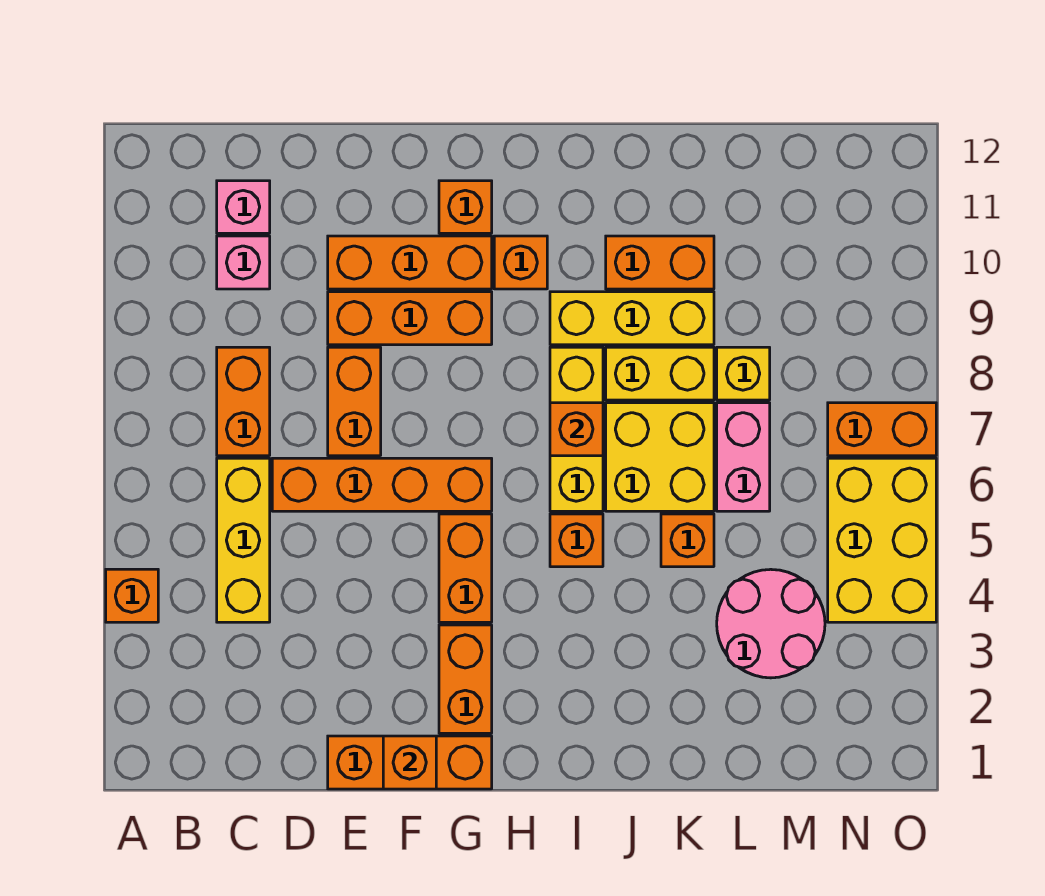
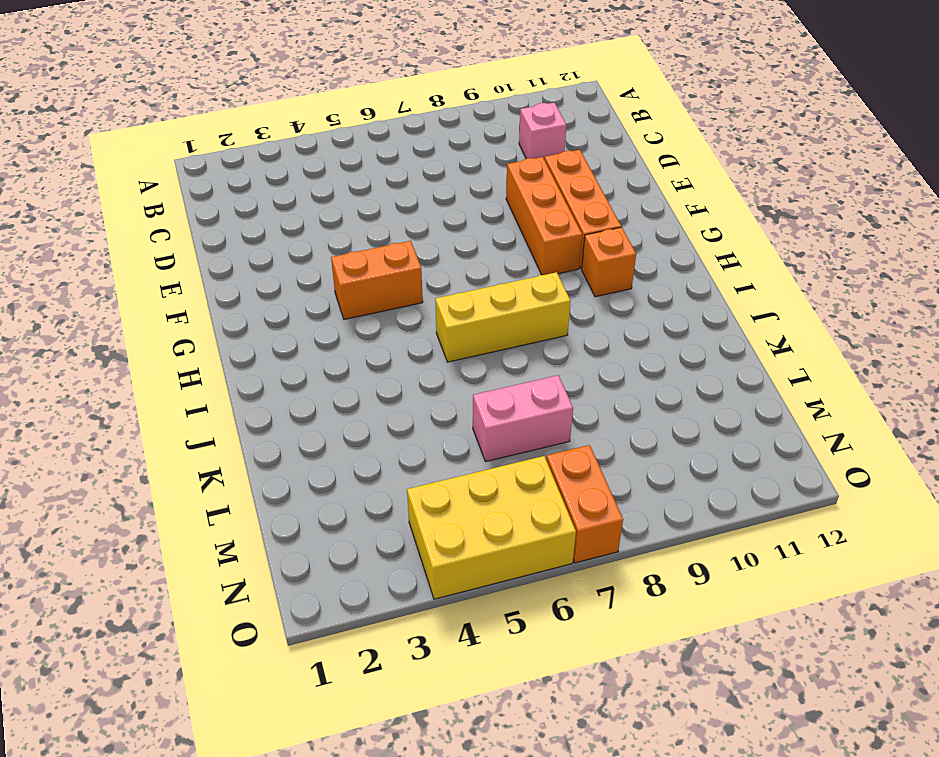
none -> orange brick A4 level 1
none -> yellow brick C4:C6 level 1
none -> orange brick C7:C8 level 1

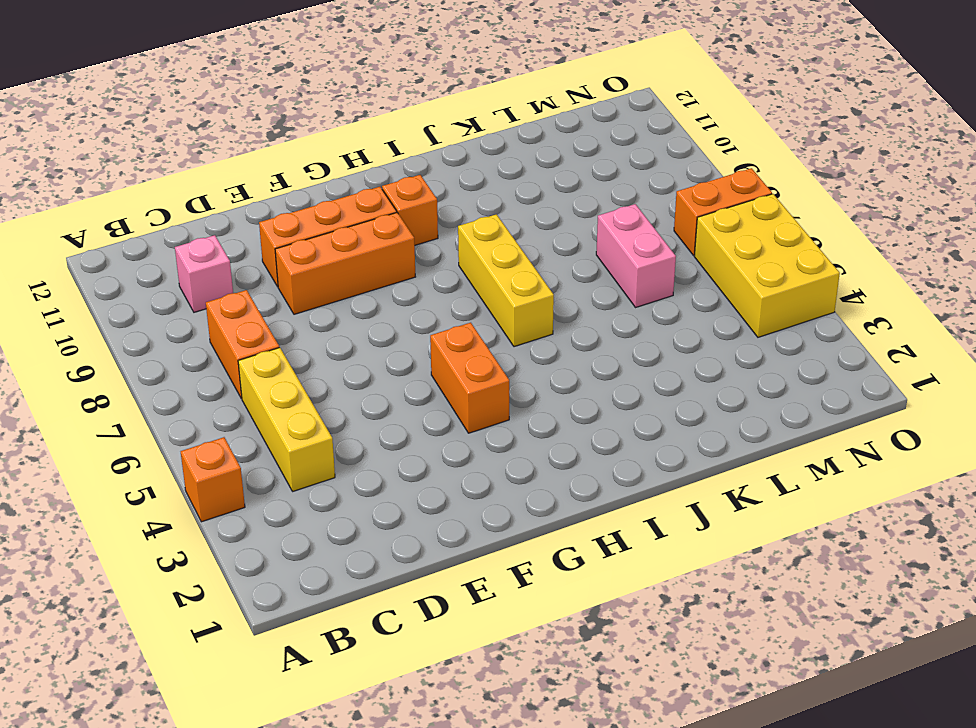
none -> pink brick C11 level 1
none -> orange brick D6:G6 level 1
none -> orange brick E1:G1 level 1

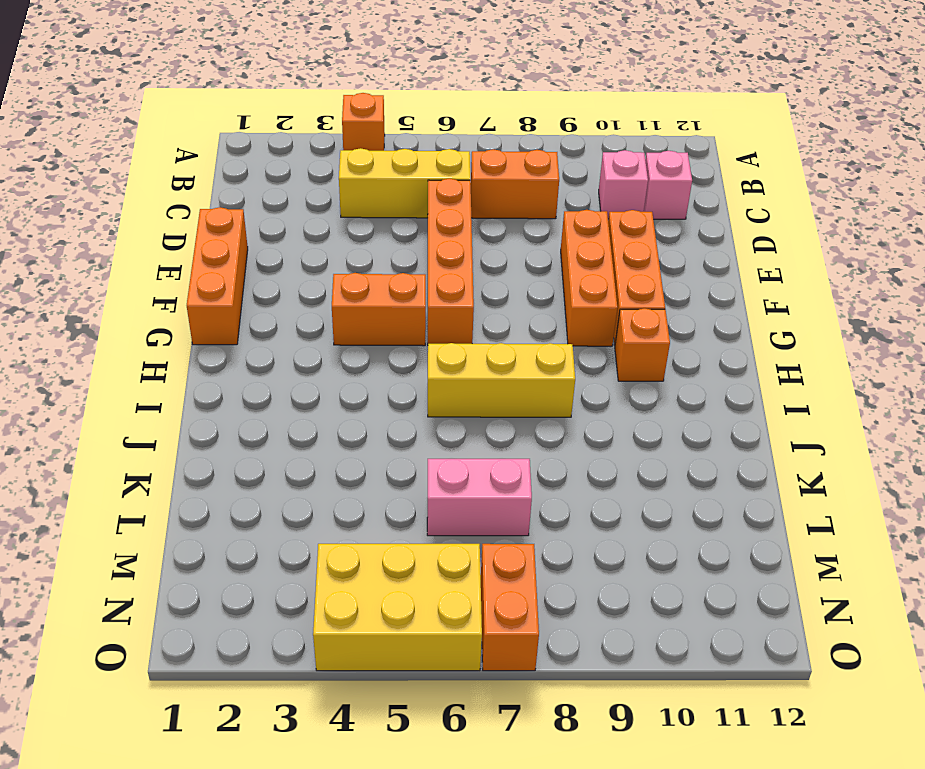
none -> orange brick E7:E8 level 1
none -> orange brick G2:G3 level 1
none -> orange brick G11 level 1

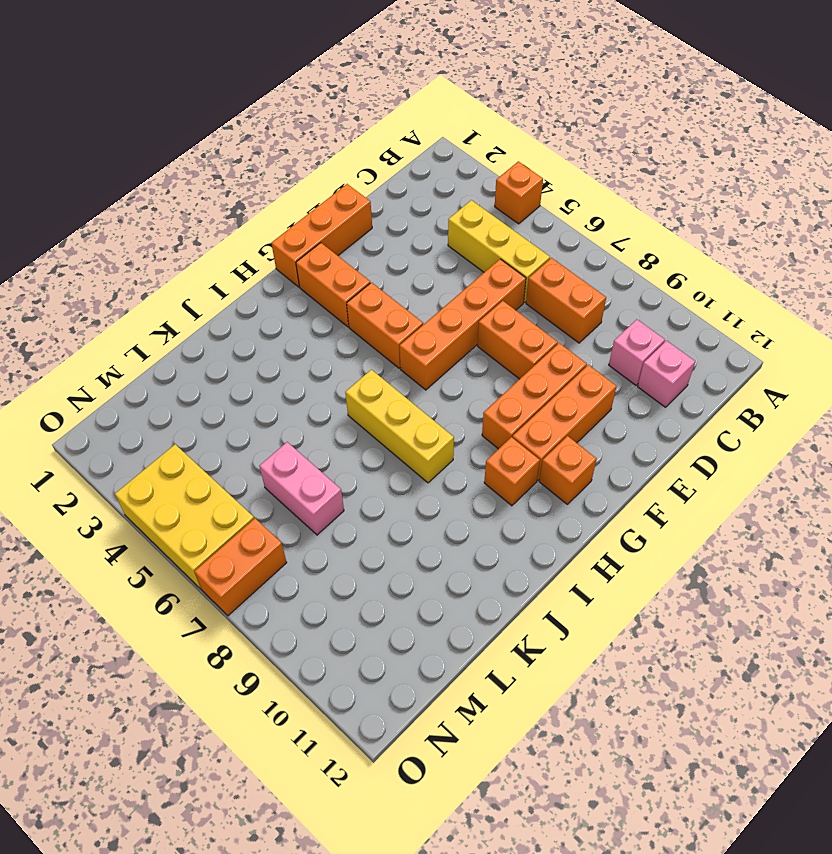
none -> orange brick I5 level 1
none -> yellow brick I9:K9 level 1
none -> yellow brick J6:K7 level 1

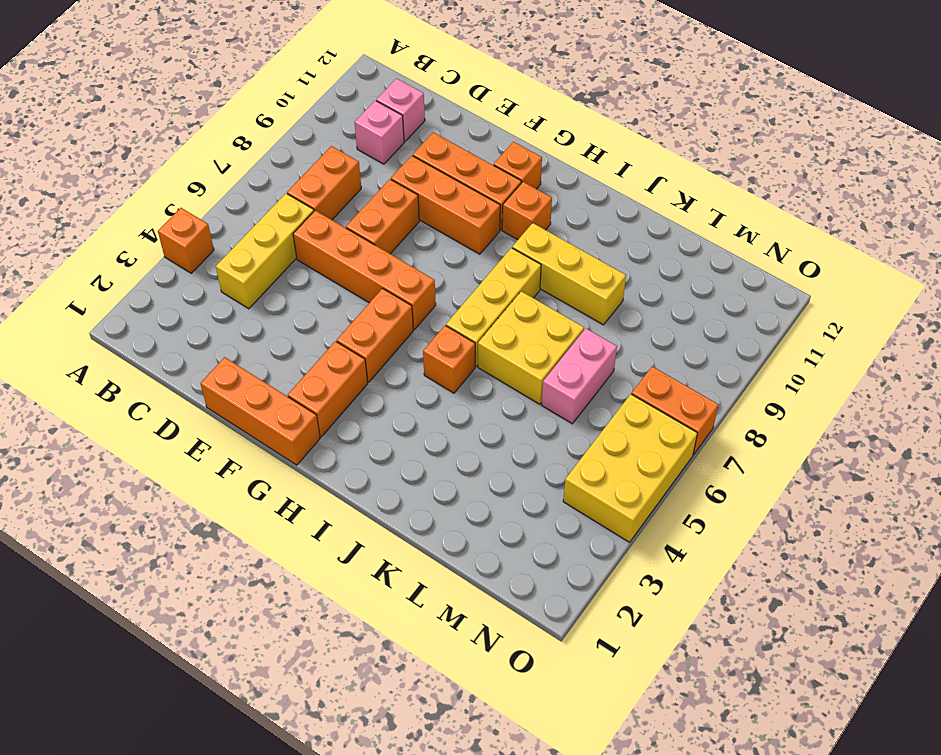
none -> yellow brick J8:K8 level 1
none -> orange brick J10:K10 level 1
none -> orange brick K5 level 1

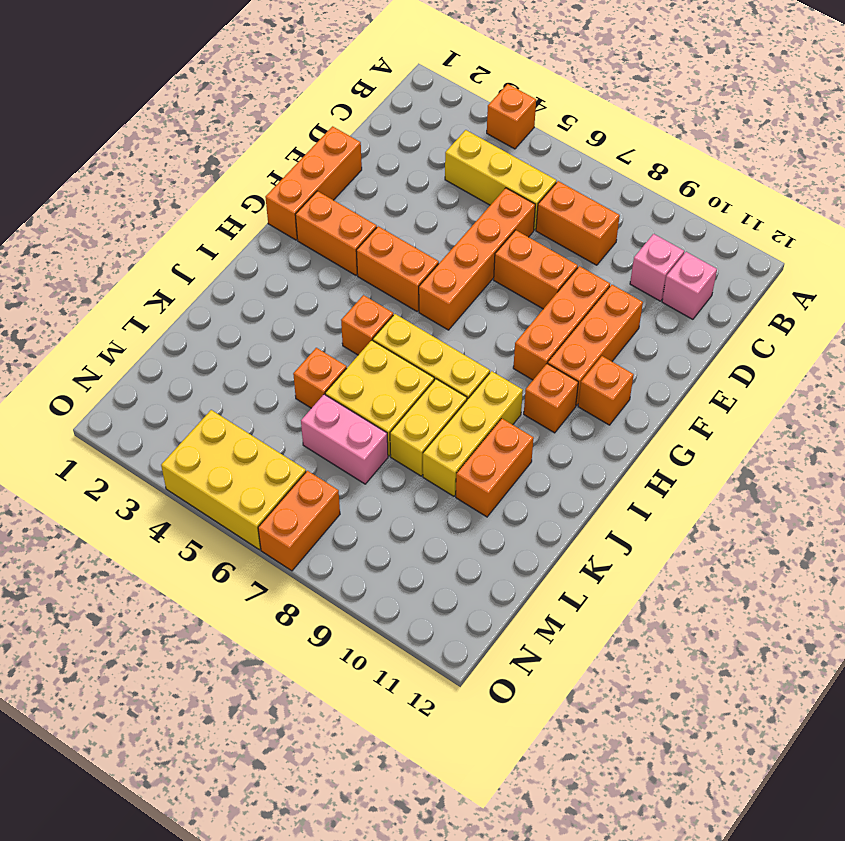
none -> pink round brick L3:M4 level 1
none -> yellow brick L8 level 1
none -> orange brick F1 level 2

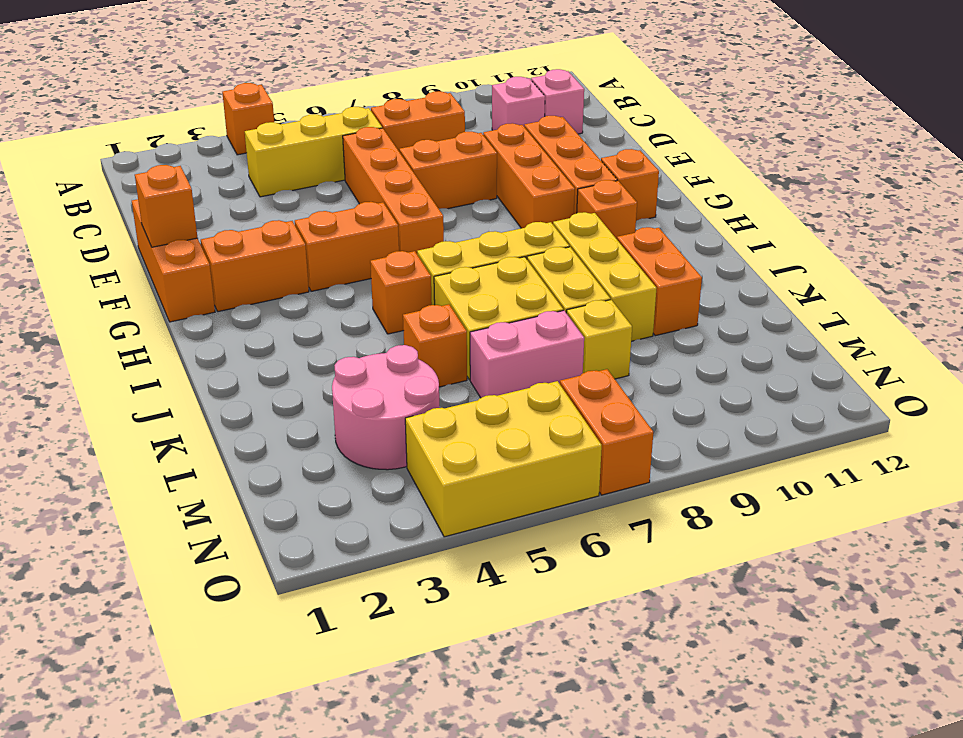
none -> orange brick I7 level 2

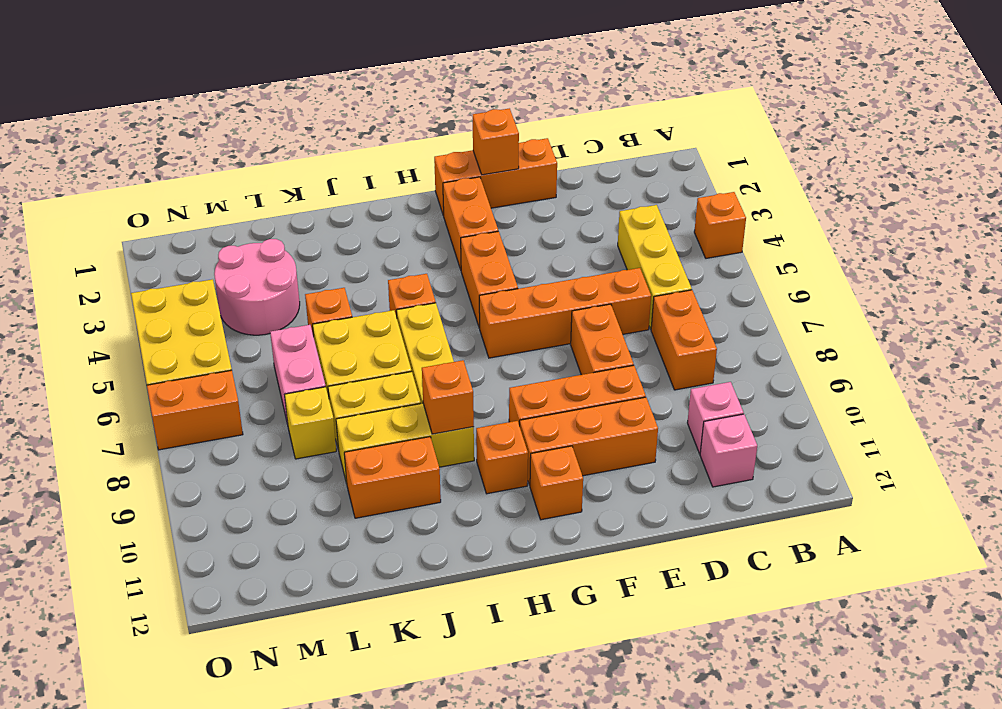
orange brick I9 level 2 -> orange brick I7 level 2

